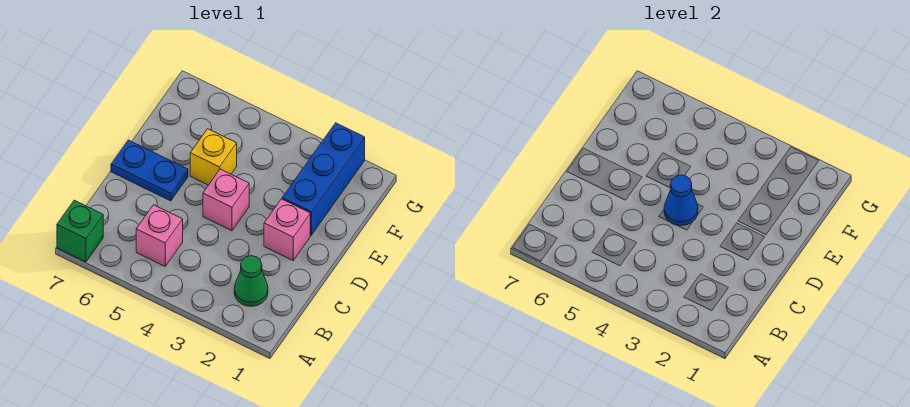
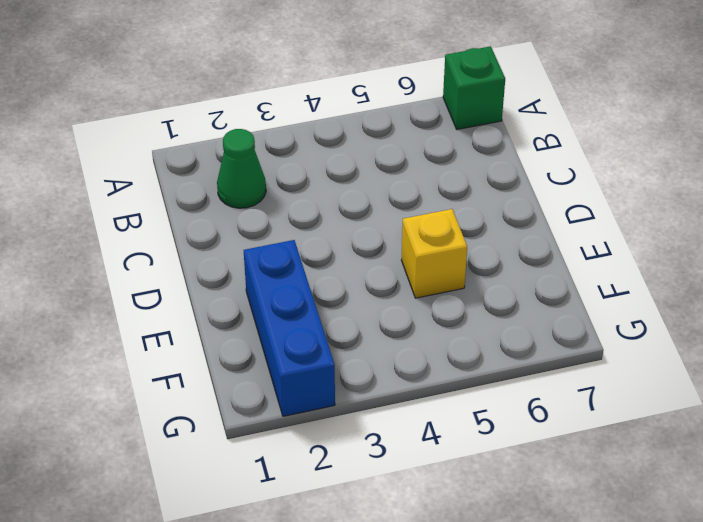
none -> pink brick B5 level 1
none -> pink brick D2 level 1

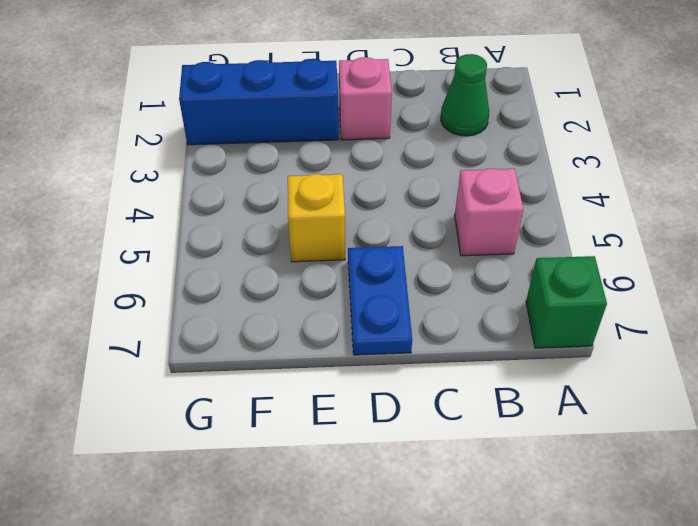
none -> pink brick D4 level 1
none -> blue cone D4 level 2

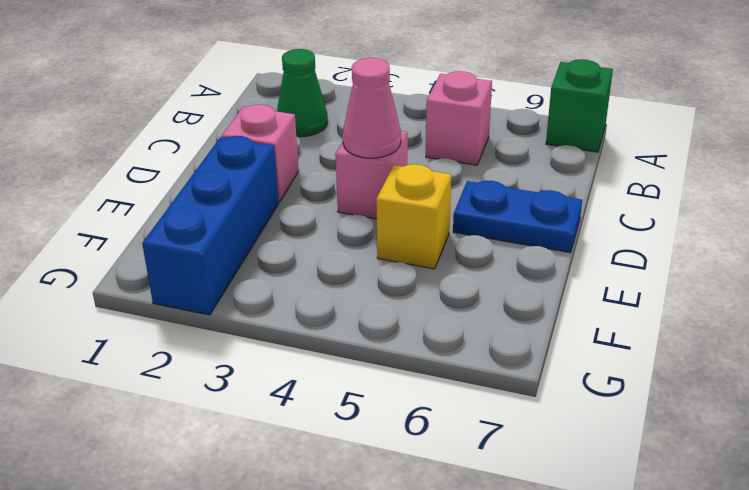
pink cone D4 level 2 -> blue cone D4 level 2

